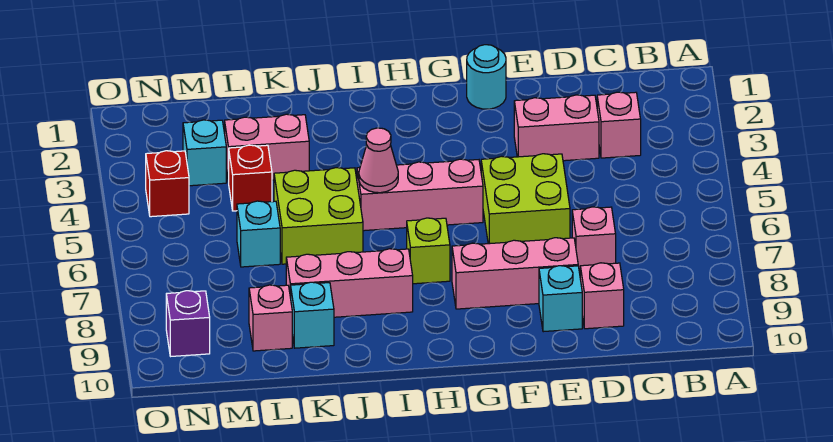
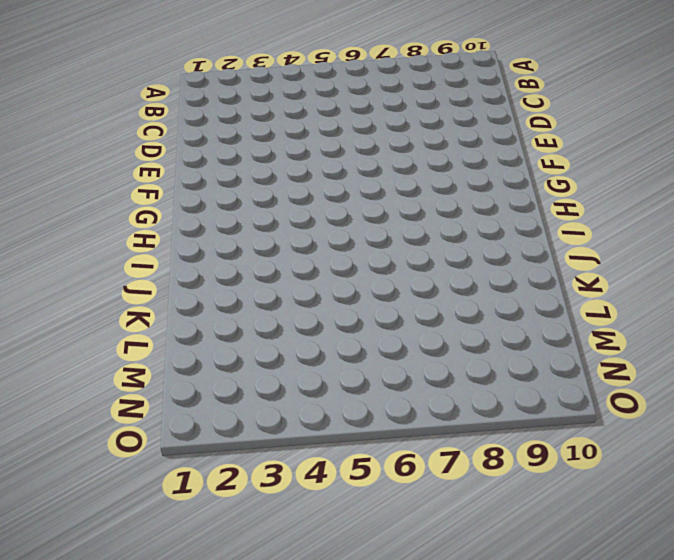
none -> pink brick C3 level 1
none -> pink brick D3:E3 level 1
none -> pink brick D7 level 1

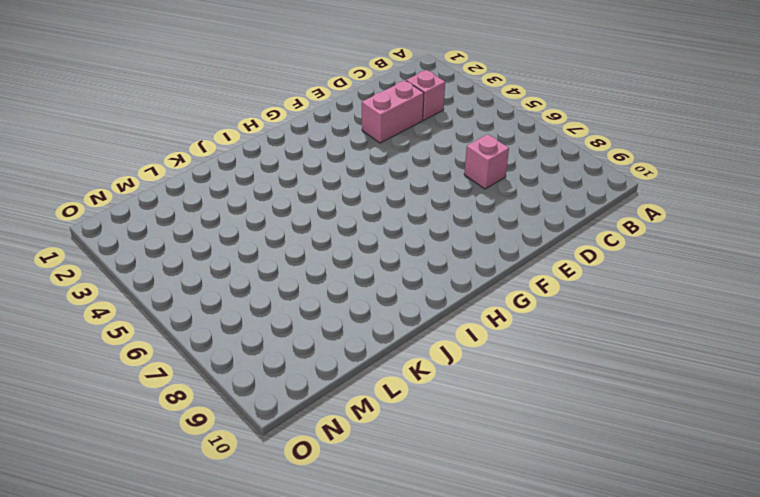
none -> pink brick D9 level 1
none -> lime brick E5:F6 level 1
none -> pink brick E8:G8 level 1

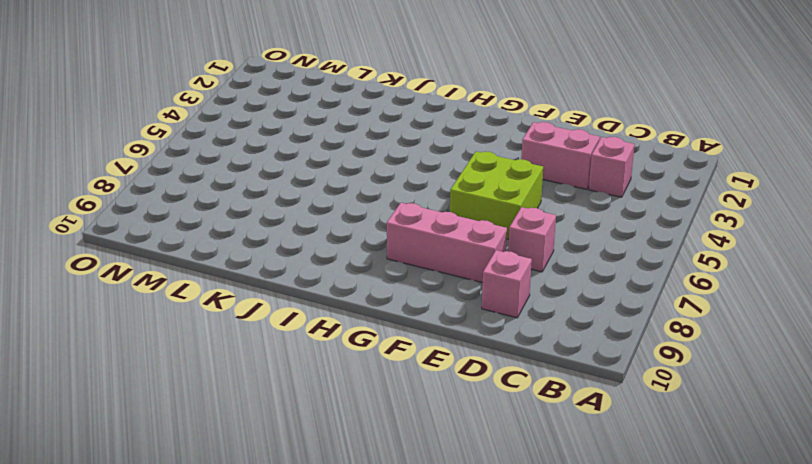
none -> cyan brick E9 level 1
none -> cyan round brick F1 level 1
none -> pink brick G5:I5 level 1

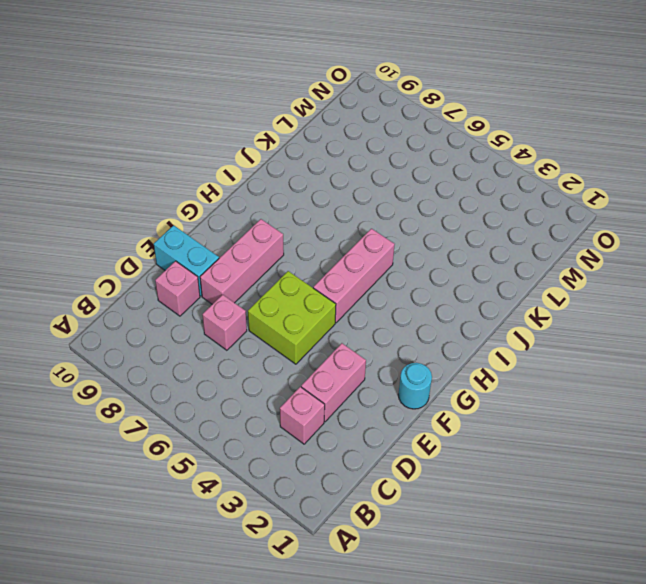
cyan brick E9:E10 level 1 -> cyan brick E9 level 1
none -> lime brick H7 level 1
none -> pink brick I8:K8 level 1
none -> lime brick J5:K6 level 1

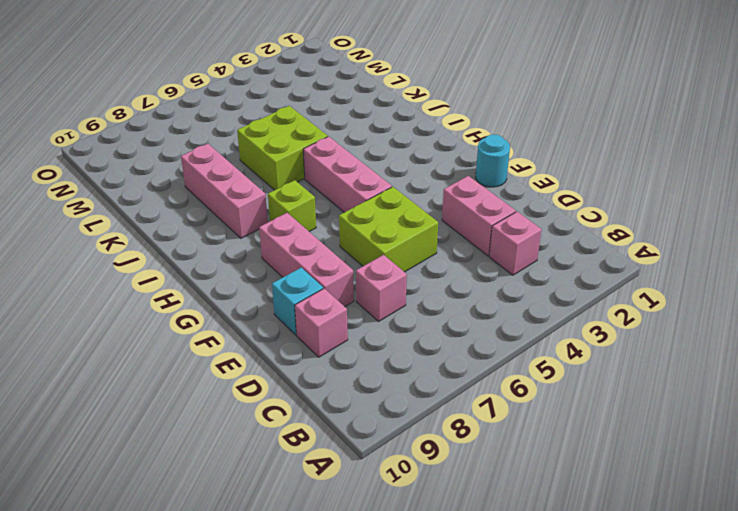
none -> pink brick K3:L3 level 1
none -> cyan brick K9 level 1
none -> red brick L4 level 1

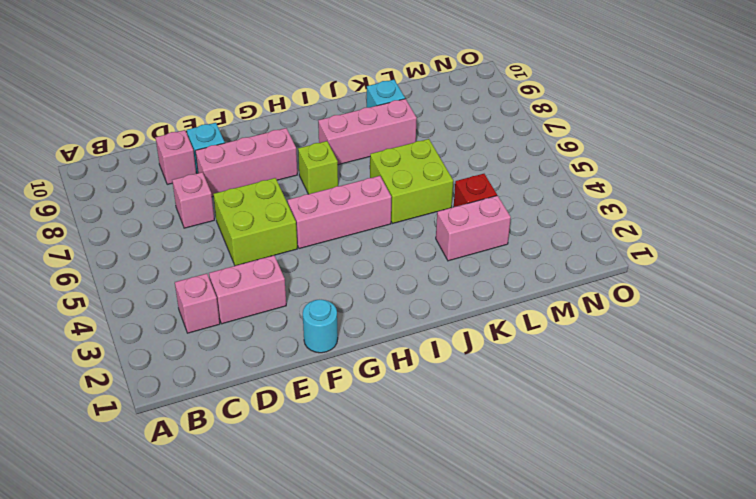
none -> cyan brick L6 level 1
none -> pink brick L9 level 1
none -> cyan brick M3 level 1

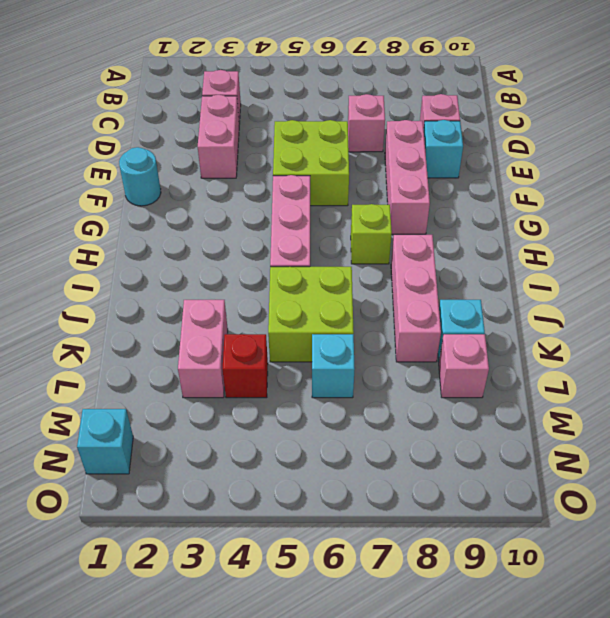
cyan brick N1 level 1 -> cyan brick M3 level 1
none -> red brick N4 level 1
none -> purple brick N9 level 1
none -> pink cone I5 level 2

